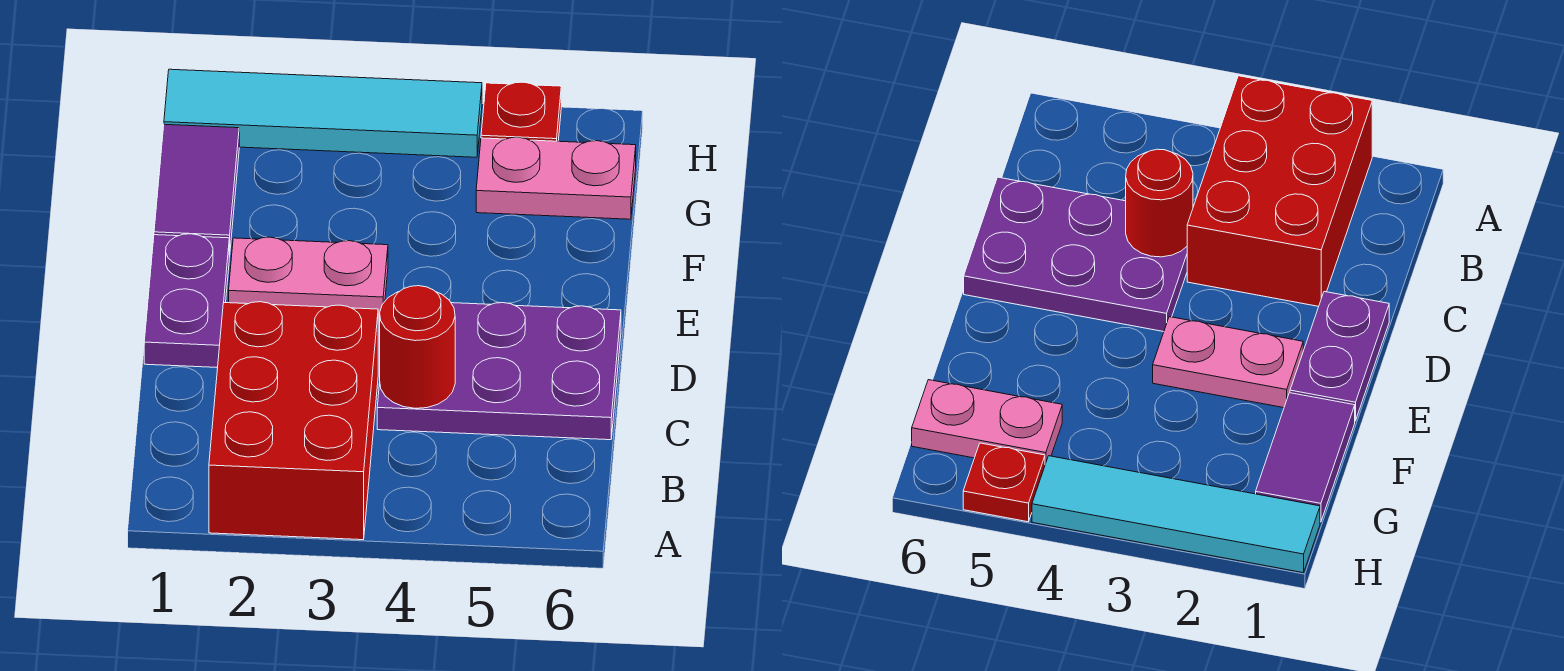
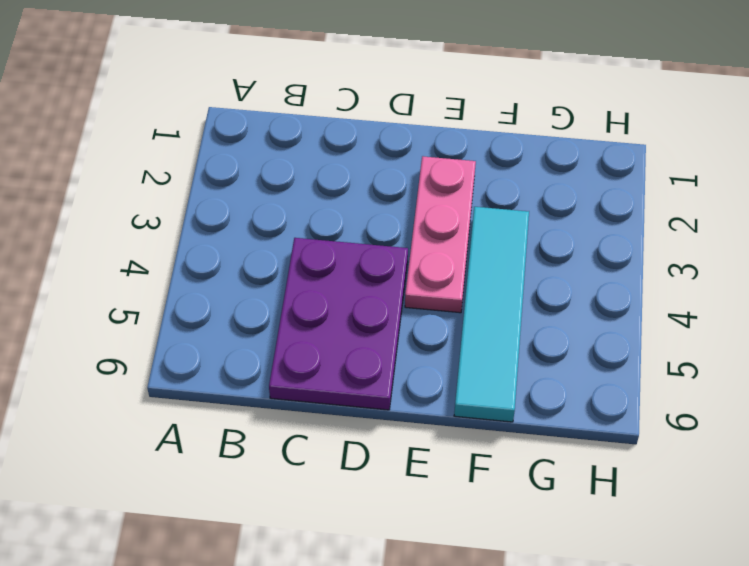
pink plate E2:E4 level 1 -> pink plate E2:E3 level 1
cyan tile F3:F6 level 1 -> cyan tile H1:H4 level 1
none -> red brick A2:C3 level 1
none -> purple plate D1:E1 level 1

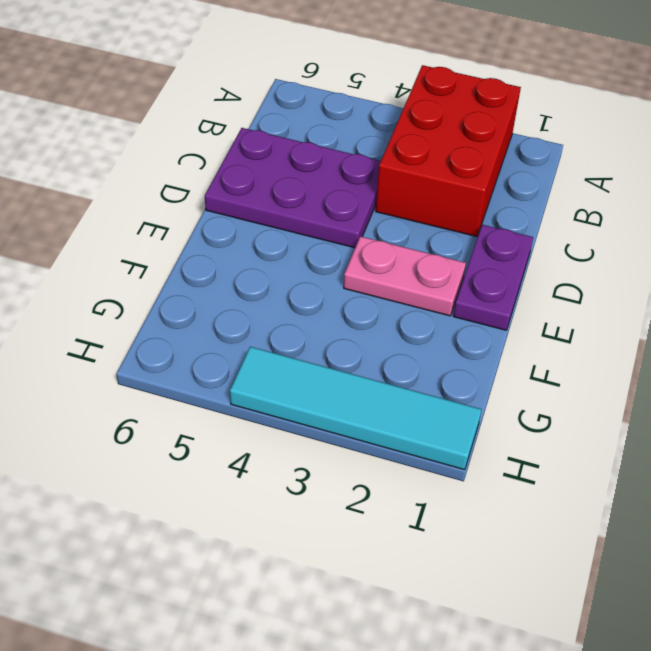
none -> purple tile F1:G1 level 1
none -> pink plate G5:G6 level 1

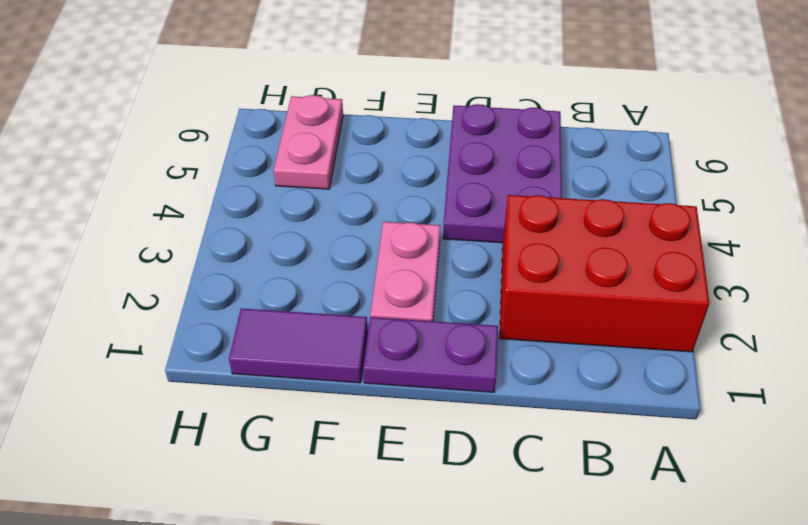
none -> cyan tile H1:H4 level 1
none -> red plate H5 level 1

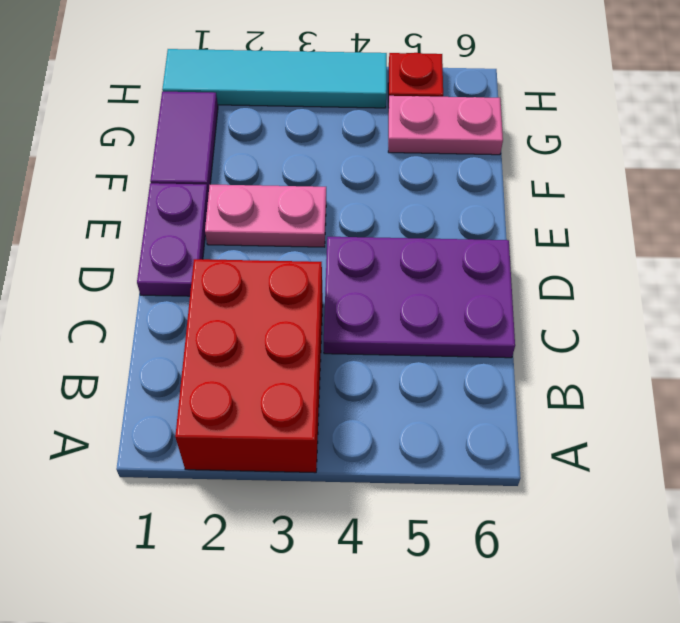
none -> red round brick C4 level 2

